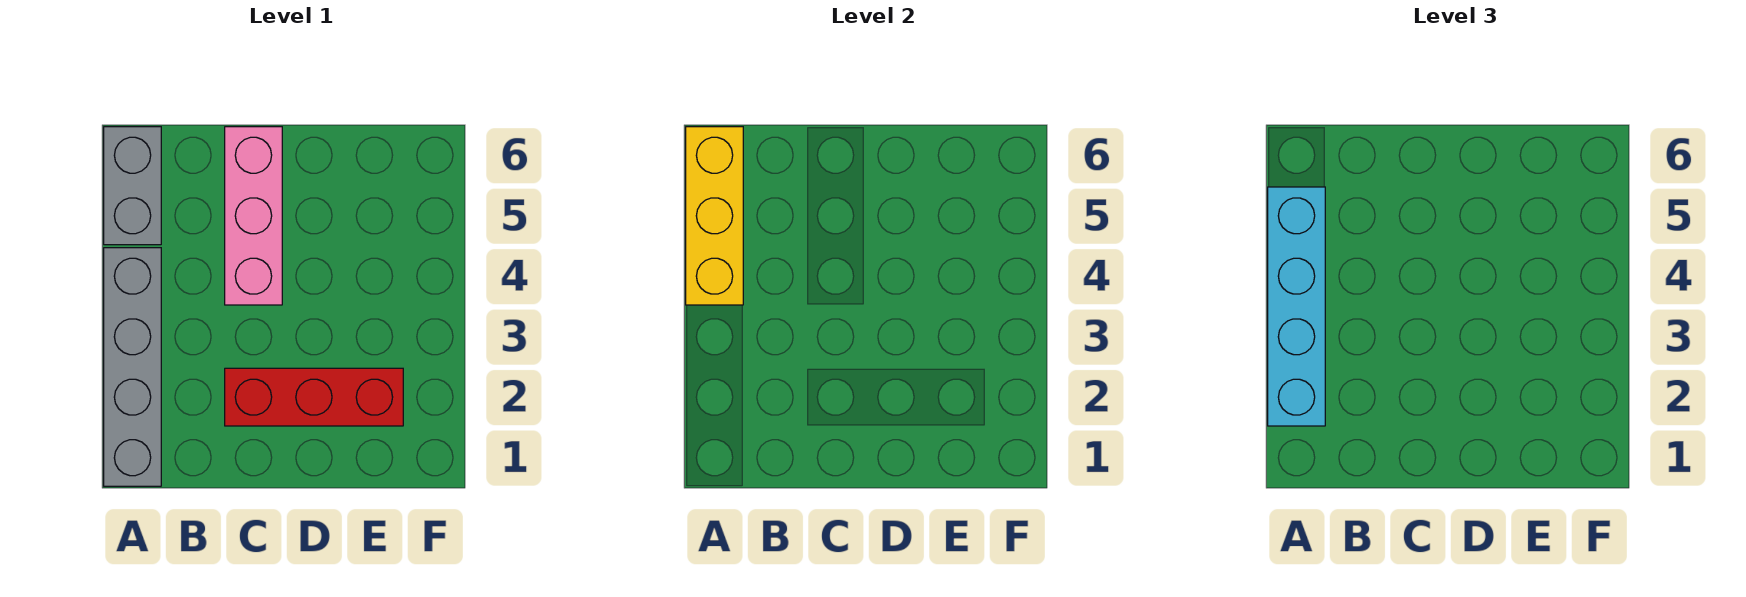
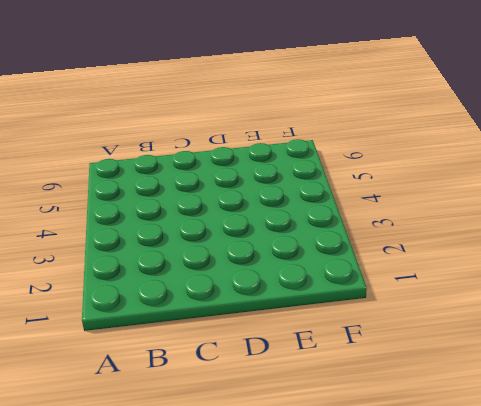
none -> grey brick A1:A4 level 1
none -> grey brick A5:A6 level 1

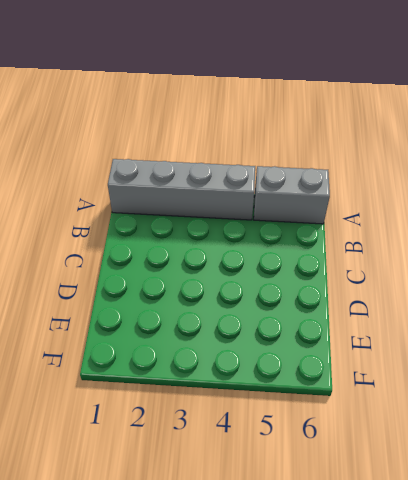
none -> red brick C2:E2 level 1
none -> pink brick C4:C6 level 1

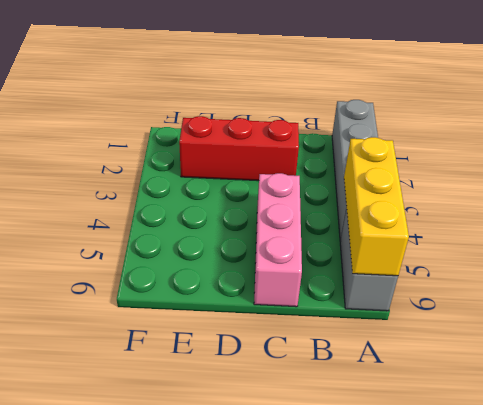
none -> cyan brick A2:A5 level 3

